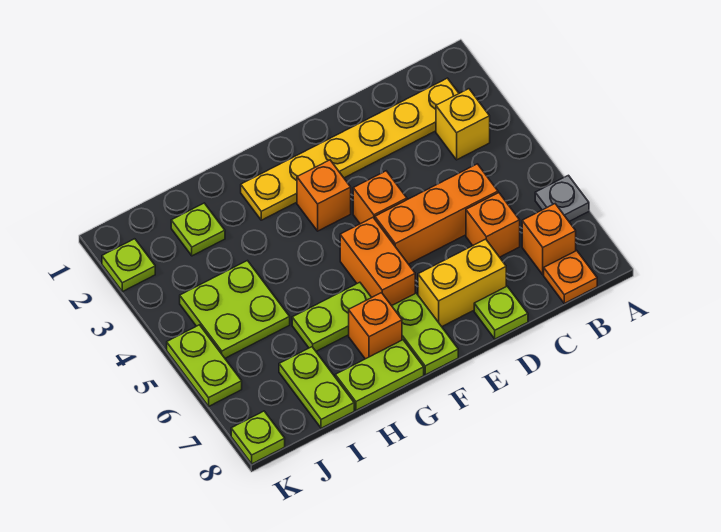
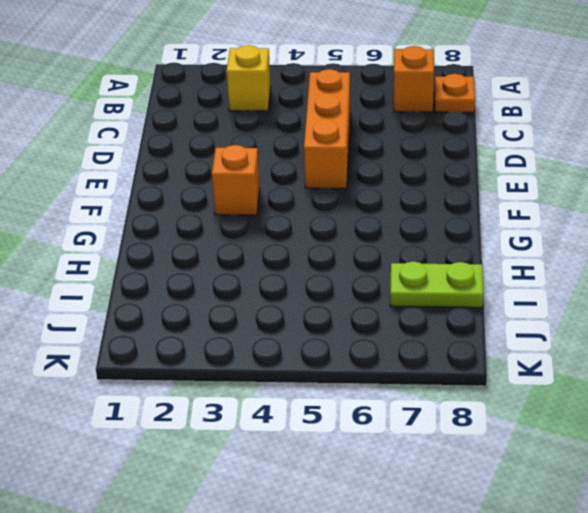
none -> grey plate A6 level 1
none -> yellow plate B2:G2 level 1
none -> orange brick C6 level 1

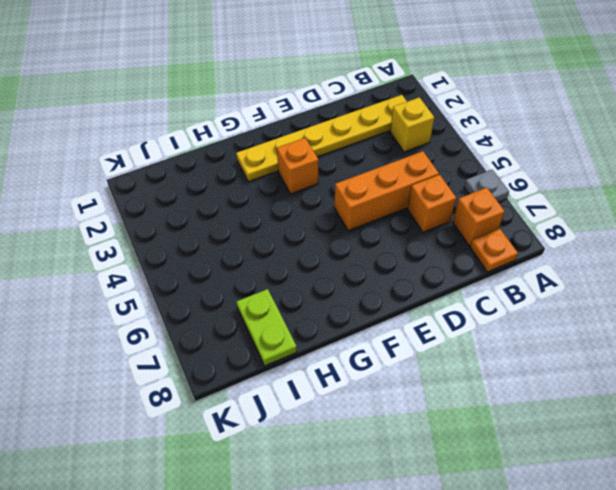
none -> yellow brick D7:E7 level 1
none -> lime plate D8 level 1
none -> orange brick E4 level 1

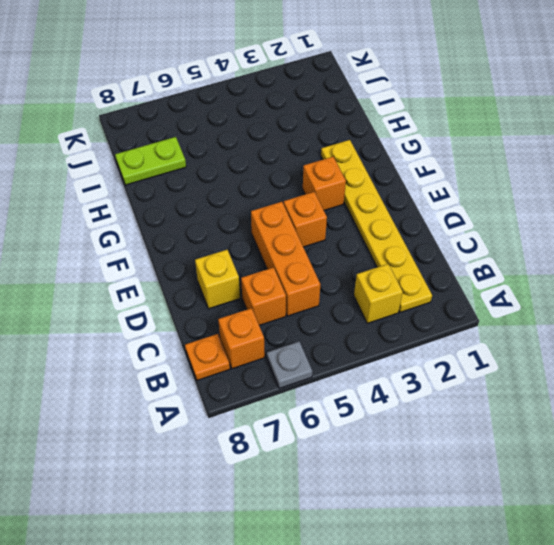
yellow brick D7 level 1 -> yellow brick D7:E7 level 1
none -> lime plate D8 level 1
none -> orange brick F5:F6 level 1
none -> lime plate F7:F8 level 1

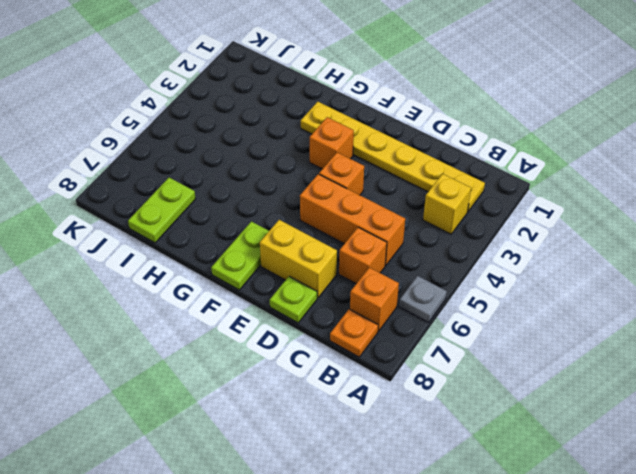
none -> orange brick F5:F6 level 1
none -> lime plate G6:H6 level 1
none -> orange brick G7 level 1

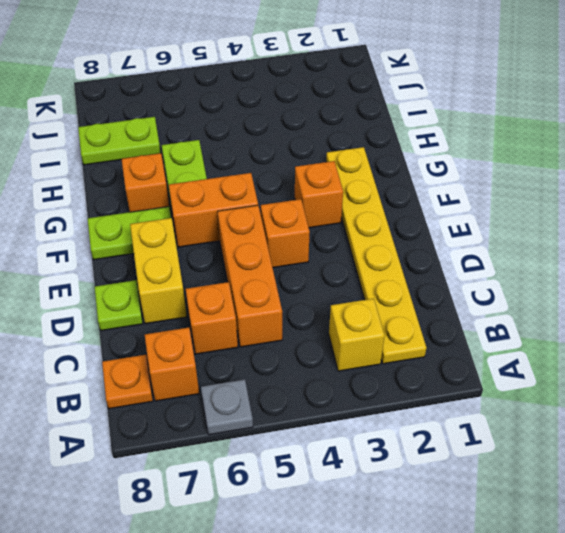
none -> lime plate G8:H8 level 1
none -> lime plate I2 level 1
none -> lime plate I4:J5 level 1

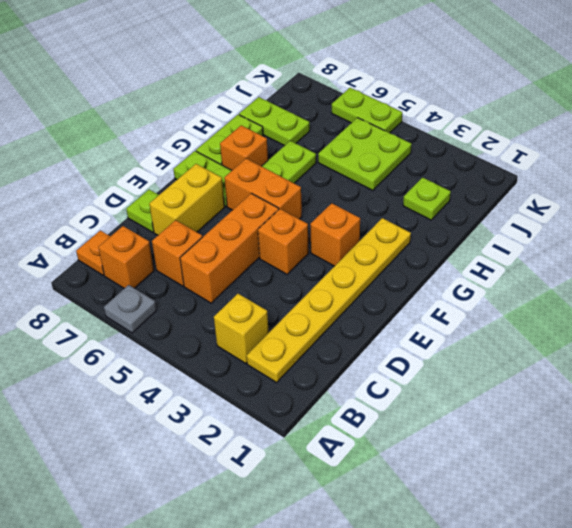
none -> lime plate K2 level 1
none -> lime plate K8 level 1

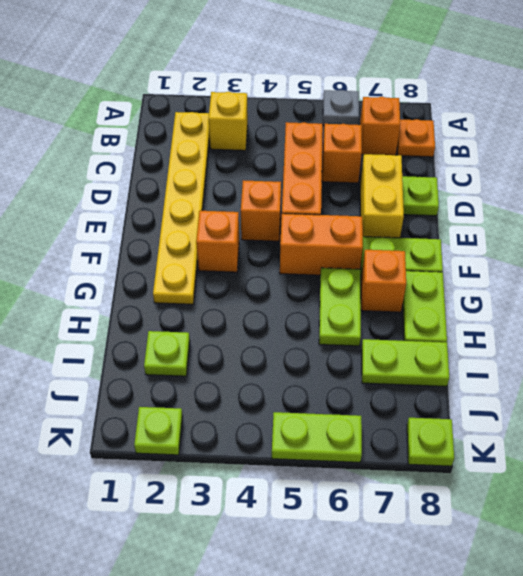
none -> lime plate I4:J5 level 1

